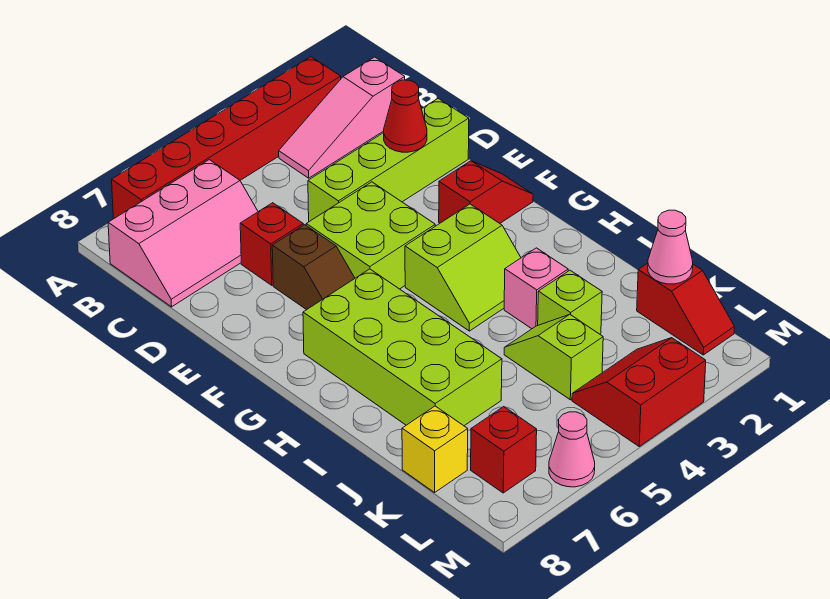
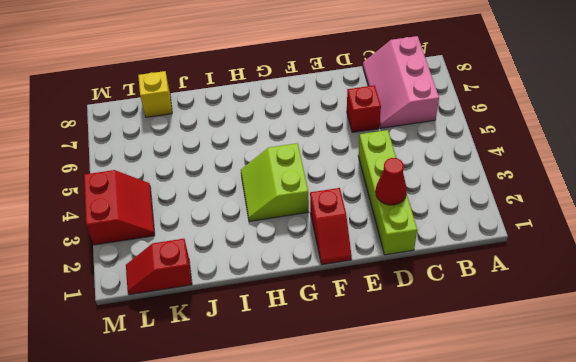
none -> red brick A2:A7 level 1
none -> pink slope B1:B3 level 1 top 1
none -> lime brick E4:F5 level 1

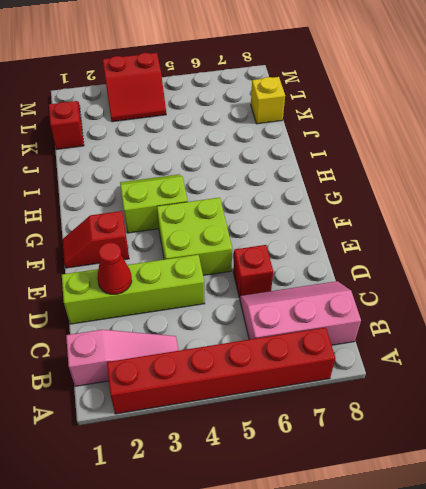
none -> brown slope E6:F6 level 1 top E
none -> lime brick G6:J7 level 1
none -> pink brick I3 level 1

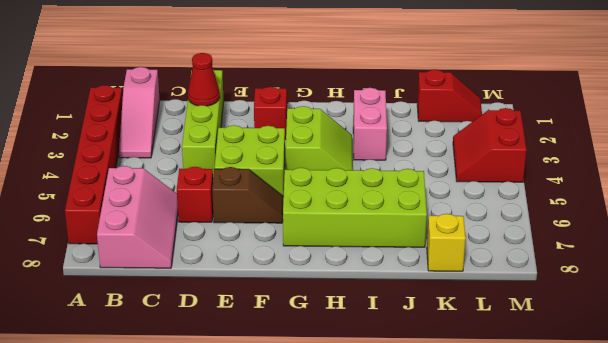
pink brick I2:I3 level 1 -> pink brick I3 level 1
none -> lime brick J3 level 1
none -> lime slope J4:K4 level 1 top K
none -> red brick L7 level 1

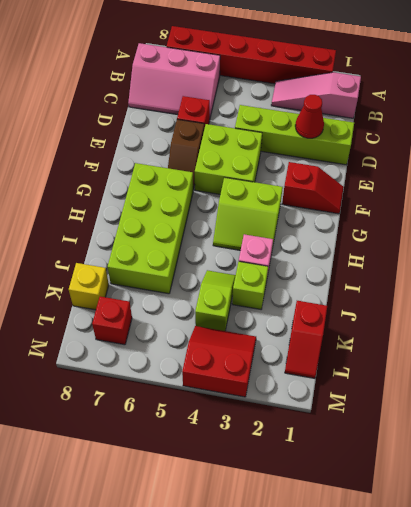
none -> pink cone M6 level 1
none -> pink cone K1 level 2

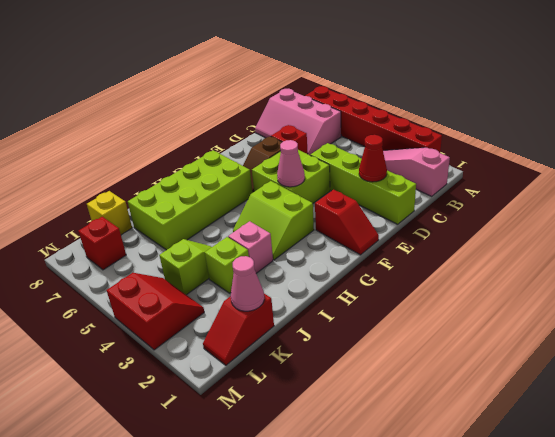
pink cone F4 level 2 -> pink cone M6 level 1

